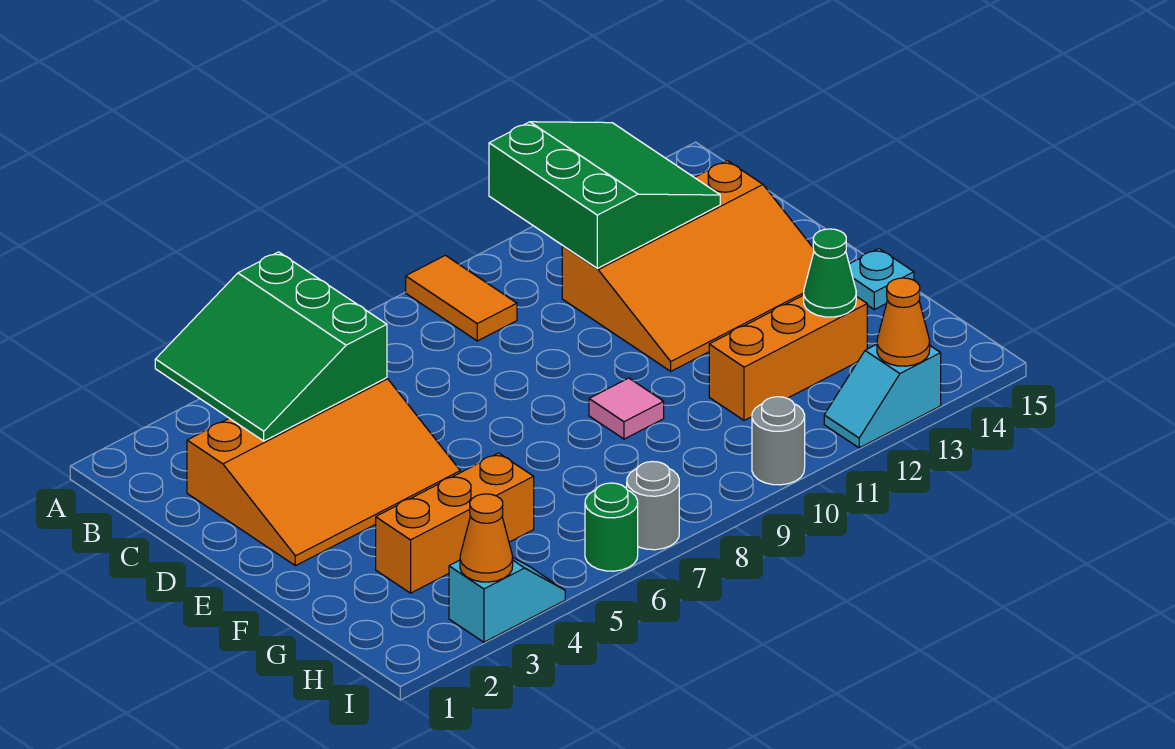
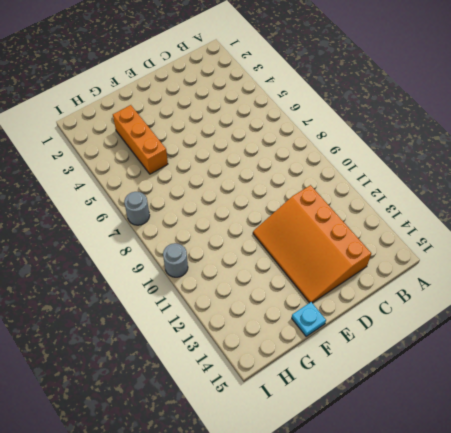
none -> orange tile A9:B9 level 1
none -> orange slope C2:E5 level 1 top C
none -> pink tile F9 level 1

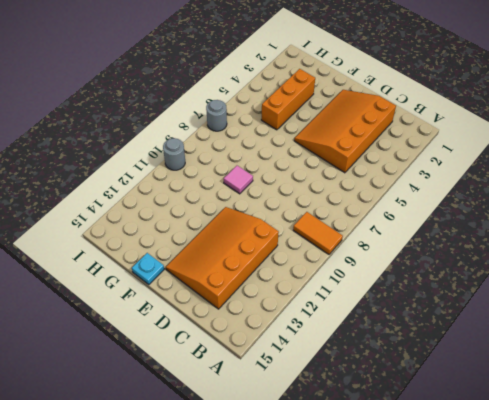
none -> orange brick G11:G13 level 1
none -> cyan slope I3:I4 level 1 top 3
none -> green round brick I6 level 1

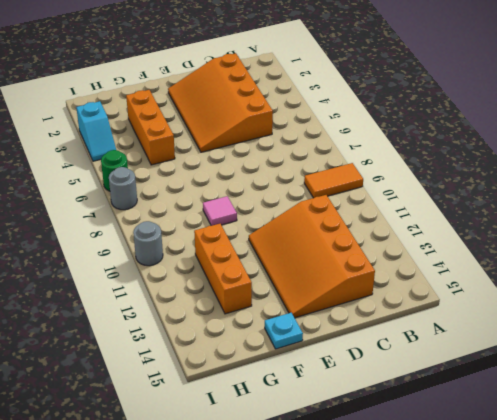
none -> cyan slope I12:I13 level 1 top 13
none -> green slope A3:C5 level 2 top 5
none -> green slope A11:C13 level 2 top 11

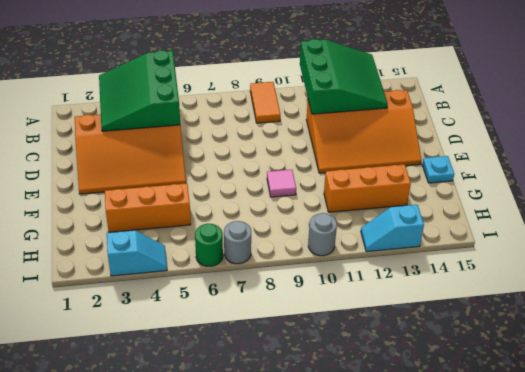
none -> green cone G13 level 2
none -> orange cone I3 level 2
none -> orange cone I13 level 2

